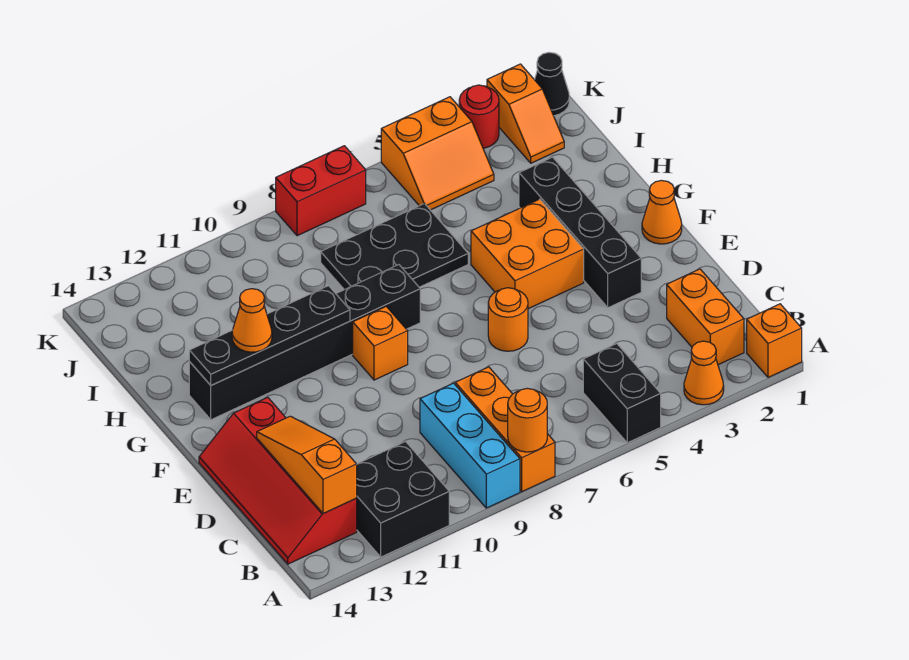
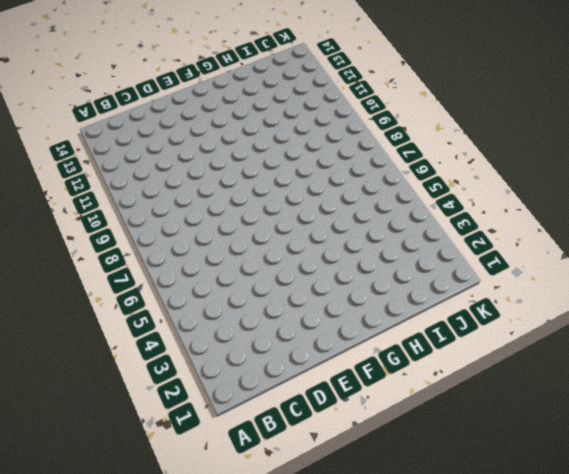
none -> orange brick A1 level 1
none -> orange cone A3 level 1
none -> black brick A5:B5 level 1

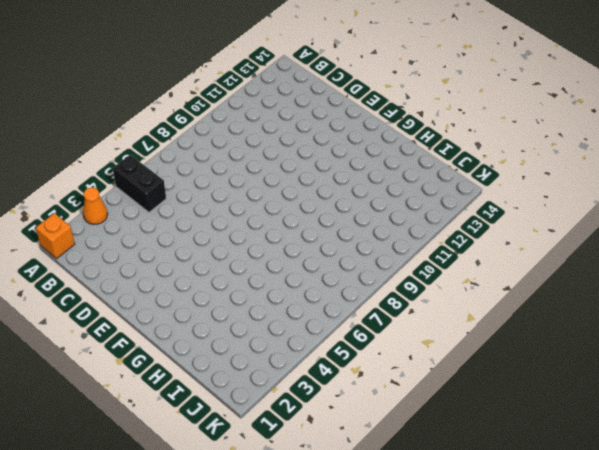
none -> orange brick A8:C8 level 1
none -> cyan brick A9:C9 level 1
none -> black brick A11:B12 level 1

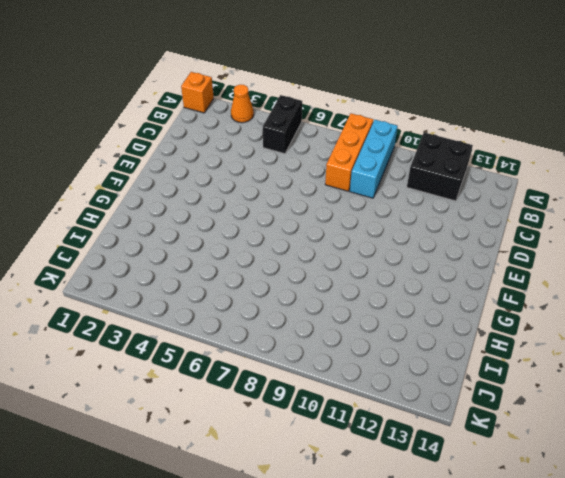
none -> orange brick B2:C2 level 1
none -> red slope B13:E14 level 1 top 13
none -> black brick E3:H3 level 1

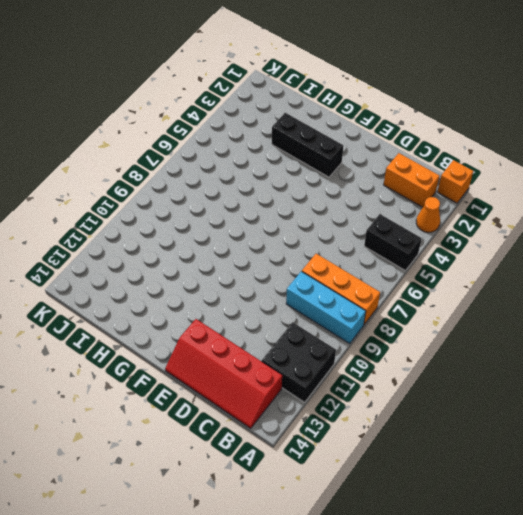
black brick F3:H3 level 1 -> black brick E3:H3 level 1
none -> orange round brick E6 level 1
none -> orange cone F1 level 1
none -> orange brick F4:G5 level 1

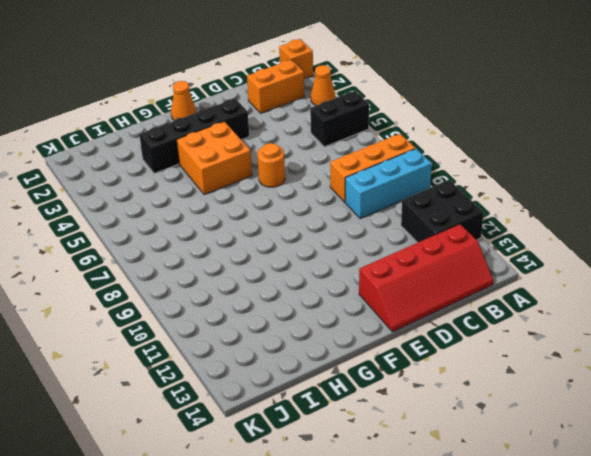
none -> orange brick F9 level 1
none -> black brick G8:G13 level 1
none -> black plate H6:I8 level 1

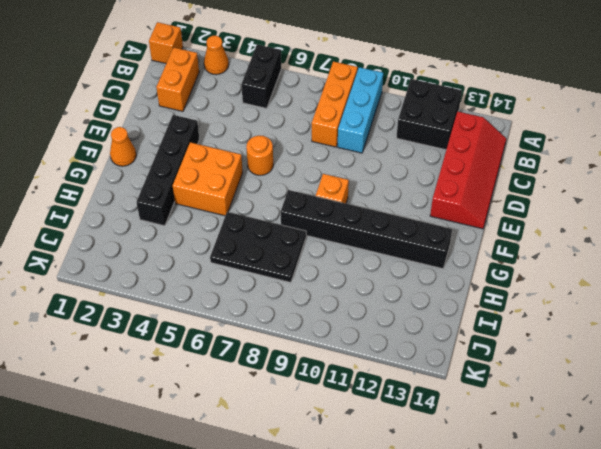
none -> orange slope J2:K2 level 1 top K
none -> orange slope J4:K5 level 1 top K
none -> black cone K1 level 1

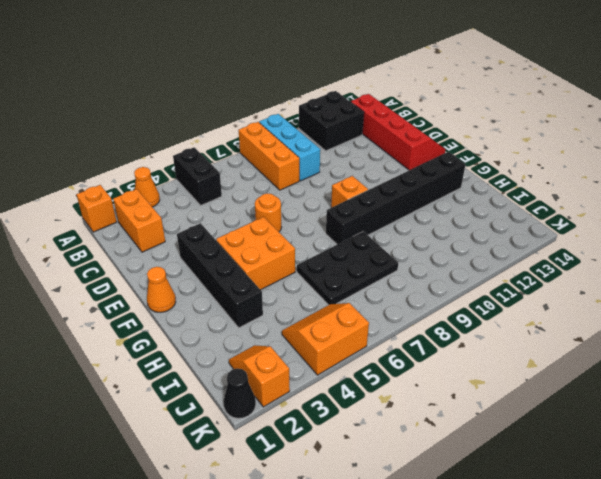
none -> red round brick K3 level 1
none -> red brick K7:K8 level 1
none -> orange round brick A8 level 2

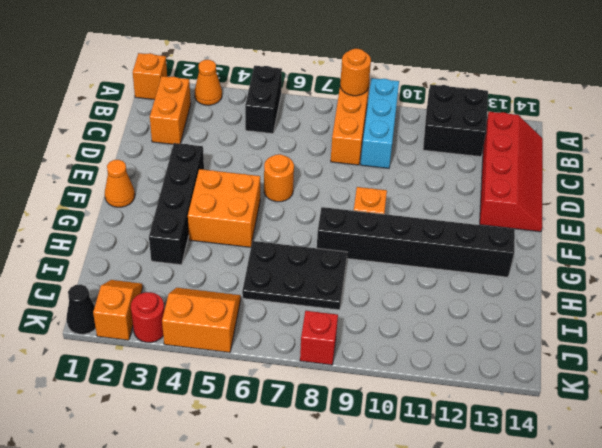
red brick K8 level 1 -> red brick K7:K8 level 1
none -> orange slope B13:D13 level 2 top B
none -> black plate G10:G13 level 2
none -> orange cone G12 level 3

